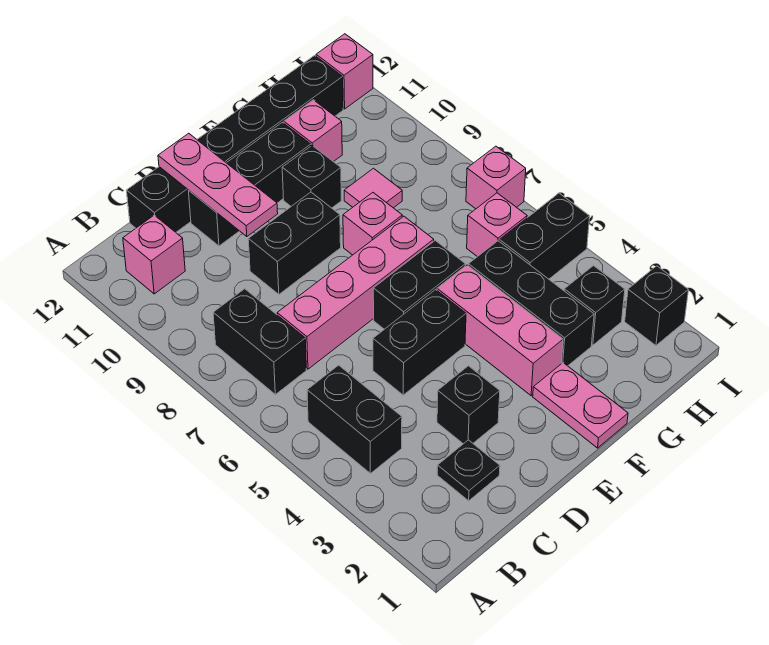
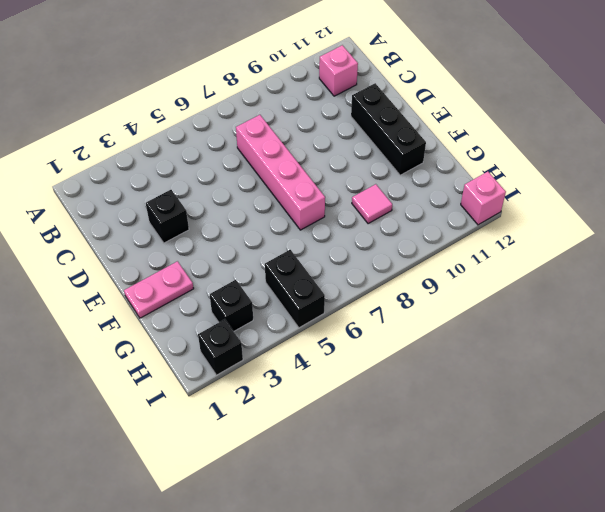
none -> black brick B4:B5 level 1
none -> black brick B7:B8 level 1
none -> black plate C2 level 1

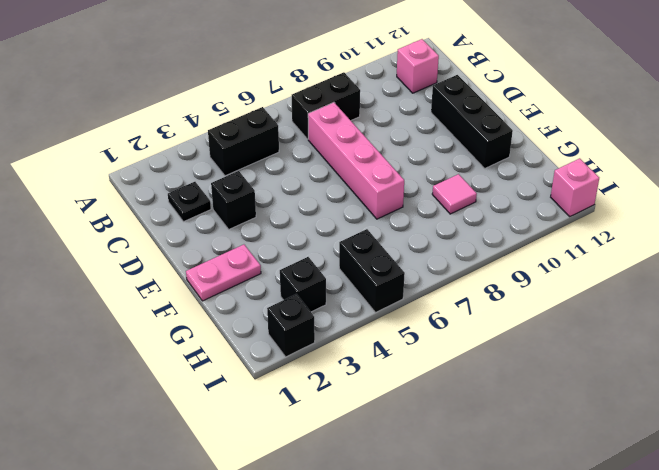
none -> black brick C12:H12 level 1
none -> black brick D5:E5 level 1
none -> black brick D9:E9 level 1

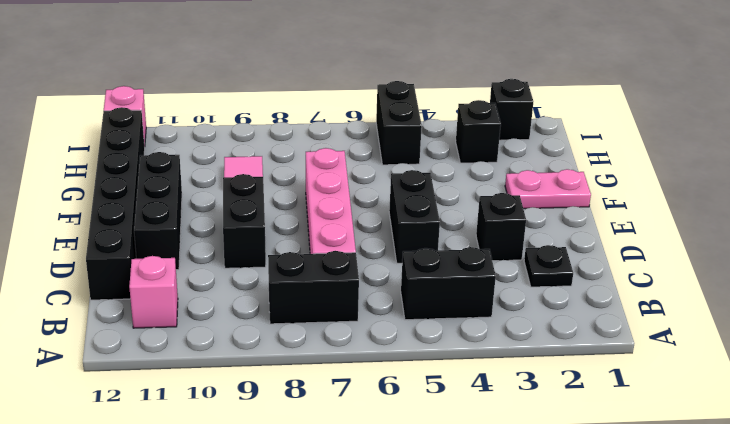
none -> black brick E6:F6 level 1
none -> pink brick F3:F5 level 1
none -> pink brick F8 level 1

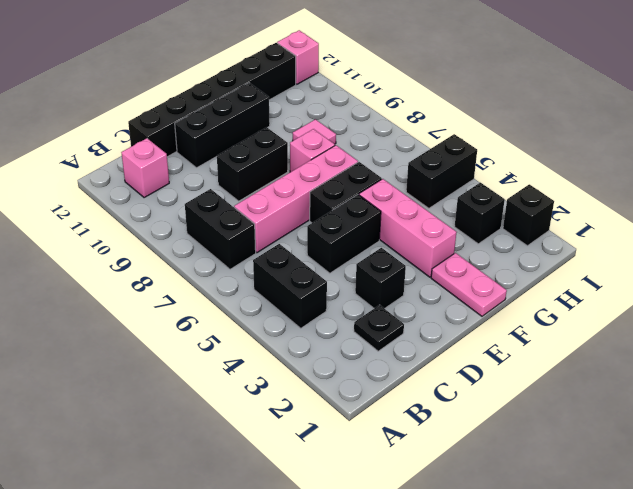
none -> black brick F10 level 1
none -> black brick G3:G5 level 1
none -> pink brick G11 level 1

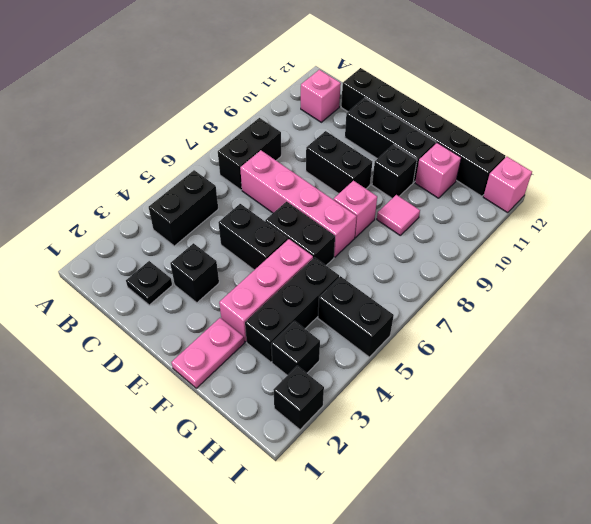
none -> pink brick H6 level 1
none -> pink brick I7 level 1
none -> pink plate D10:D12 level 2

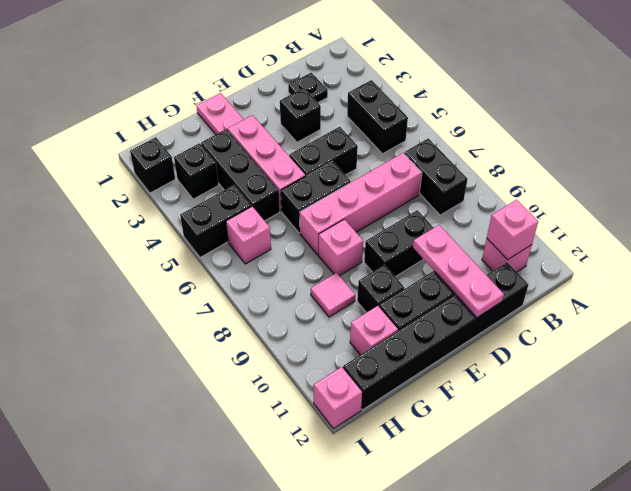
pink brick B11 level 2 -> pink brick I7 level 1

